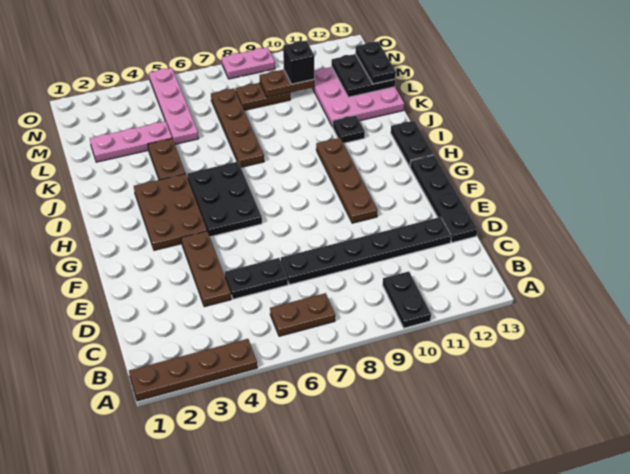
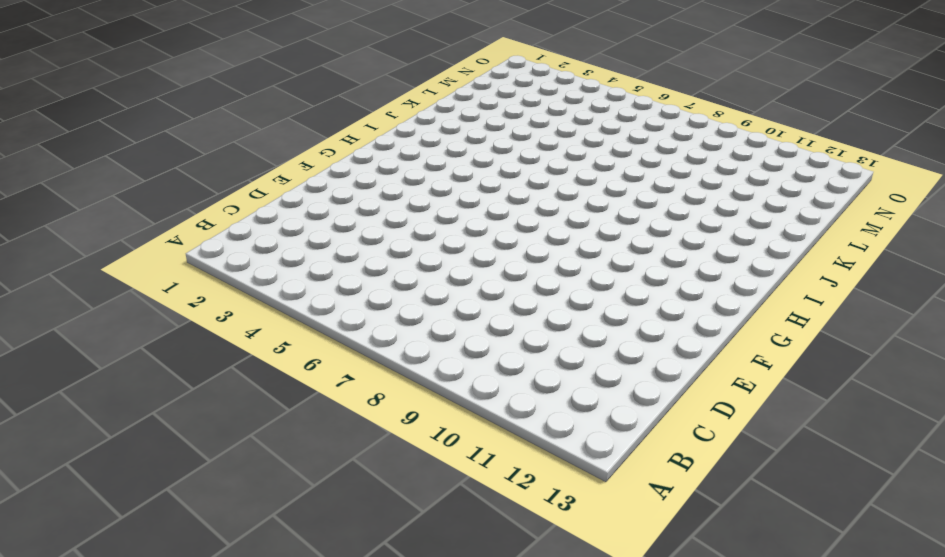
none -> brown plate A1:A4 level 1
none -> black plate A10:B10 level 1
none -> brown plate B6:B7 level 1

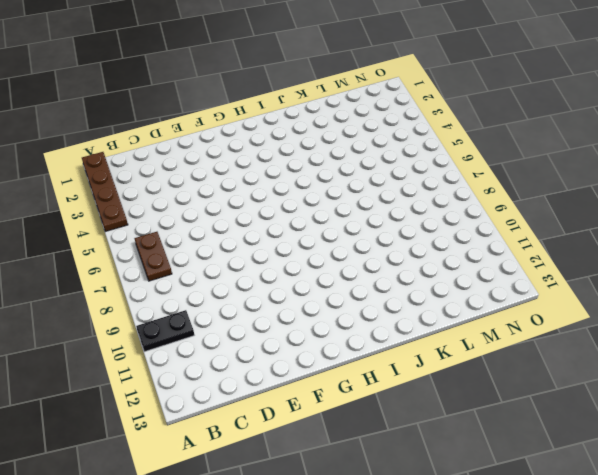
none -> brown plate D4:F4 level 1
none -> black plate D5:D6 level 1
none -> black plate D7:D12 level 1

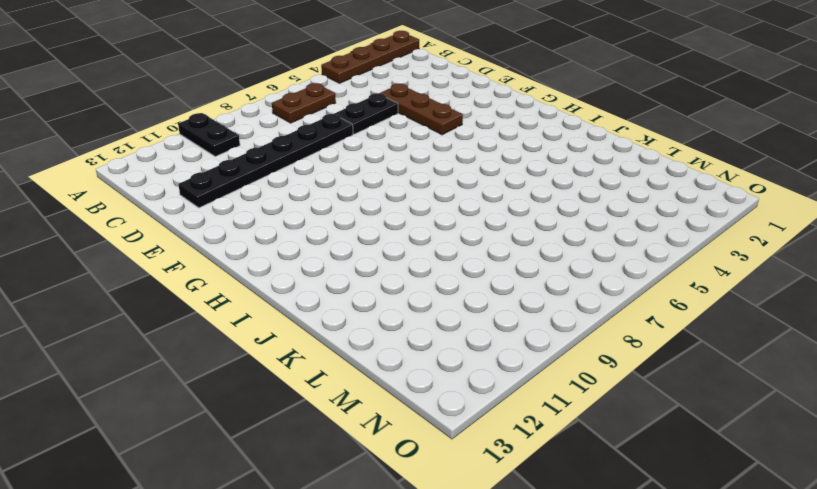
none -> black plate D13:G13 level 1
none -> brown plate F10:I10 level 1
none -> brown plate G3:I4 level 1

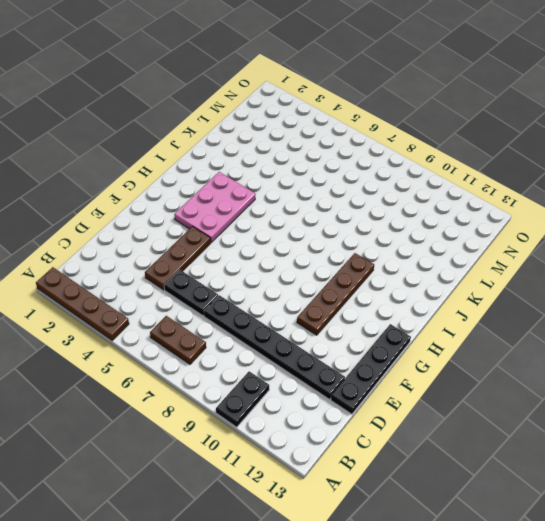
pink plate G3:I4 level 1 -> brown plate G3:I4 level 1
none -> black plate G5:I6 level 1
none -> black plate H13:I13 level 1
none -> brown plate J4:K4 level 1

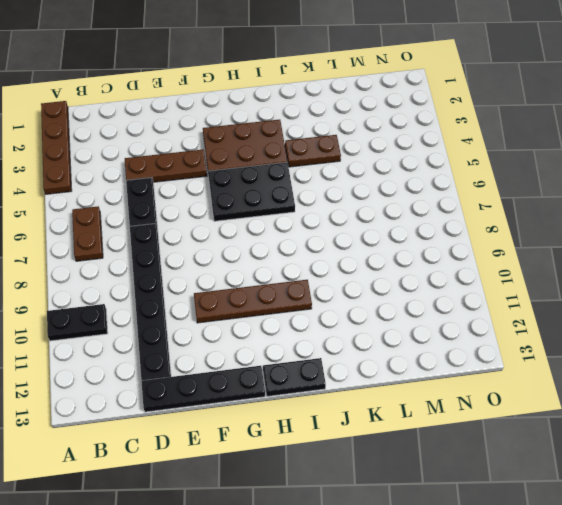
none -> brown plate J7:M7 level 1
none -> black plate J11 level 1
none -> pink plate K11:M13 level 1

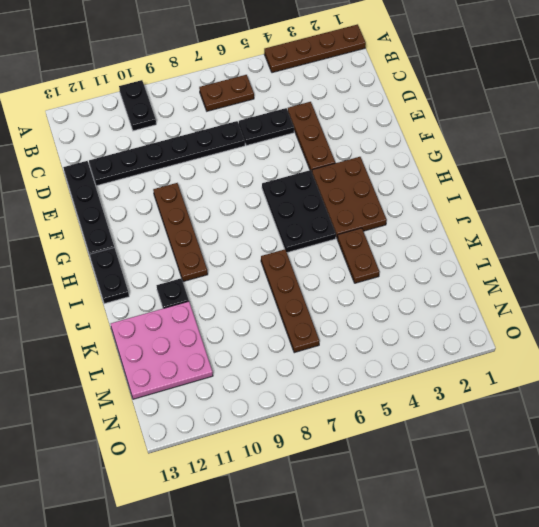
none -> pink plate L2:L4 level 1
none -> pink plate L5:O5 level 1
none -> brown plate M8:M9 level 1

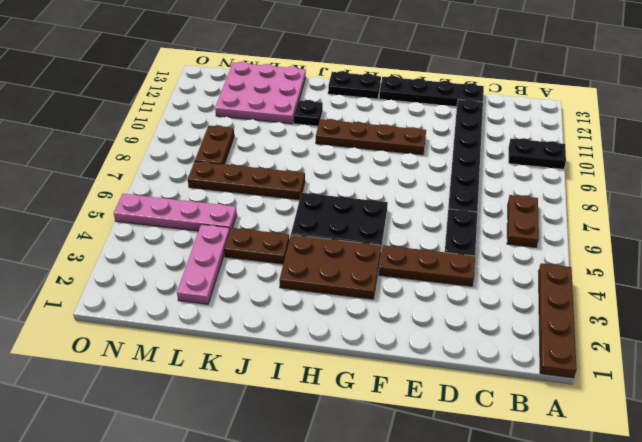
none -> pink plate O8:O9 level 1
none -> black plate L12:M13 level 2
none -> brown plate M9:M10 level 2

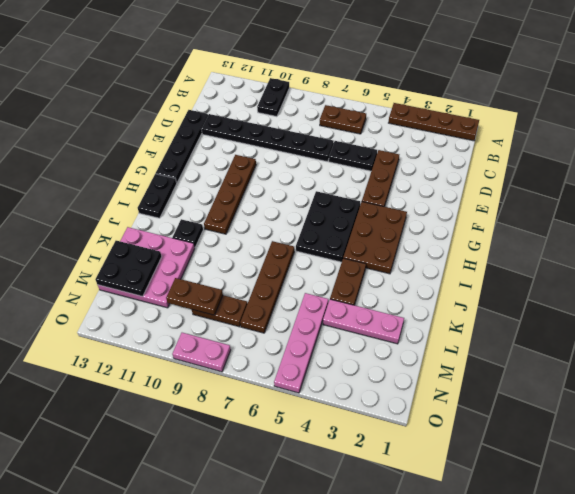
none -> black plate L13:M13 level 3
none -> black brick M10 level 3

